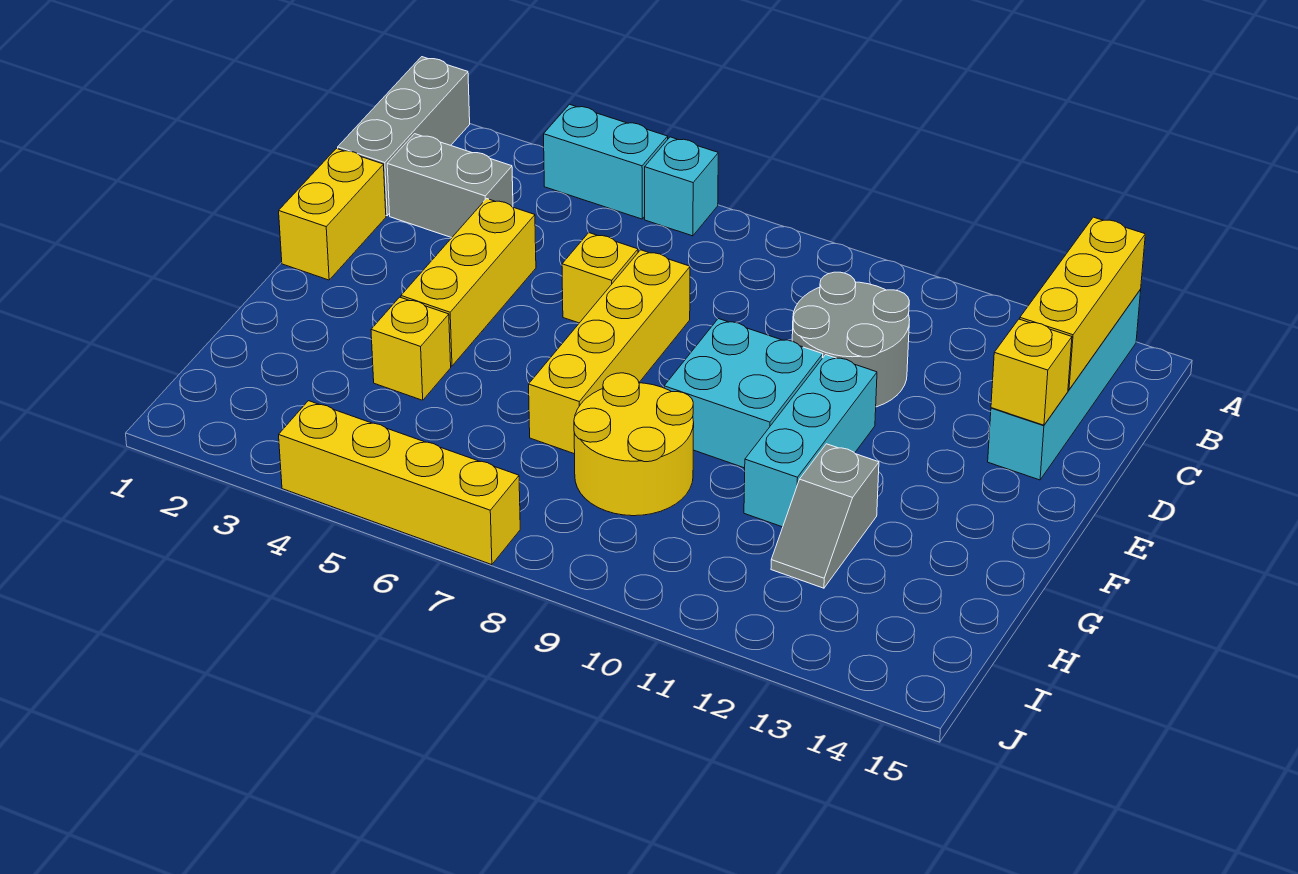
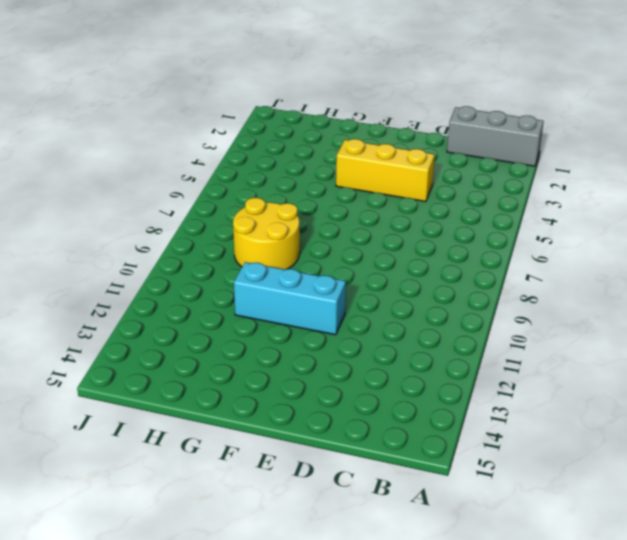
none -> cyan brick A4:A5 level 1
none -> cyan brick A6 level 1
none -> cyan brick A14:D14 level 1

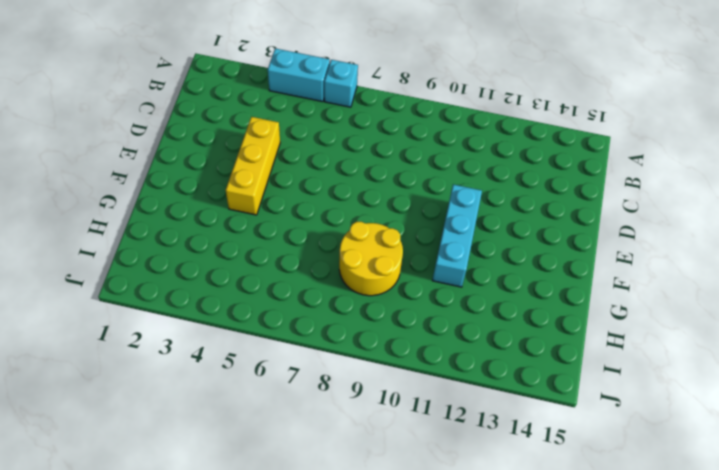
none -> grey brick A1:C1 level 1
none -> cyan brick A14:D14 level 1
none -> grey brick C2:C3 level 1

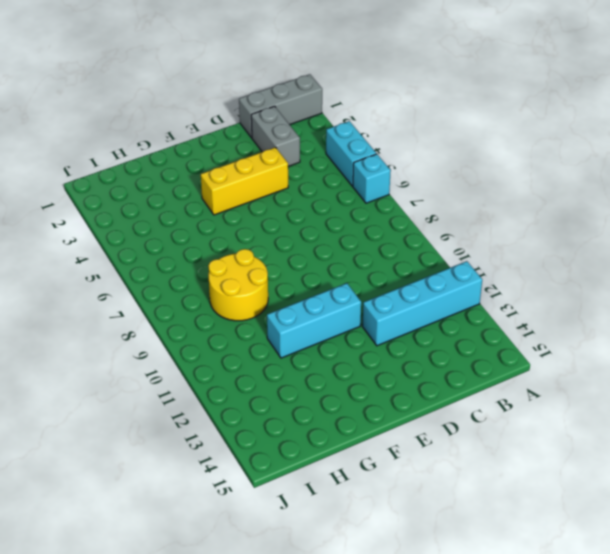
cyan brick A12:D12 level 1 -> cyan brick A14:D14 level 1
none -> grey round brick C10:D11 level 1
none -> yellow brick D1:E1 level 1
none -> yellow brick D6 level 1

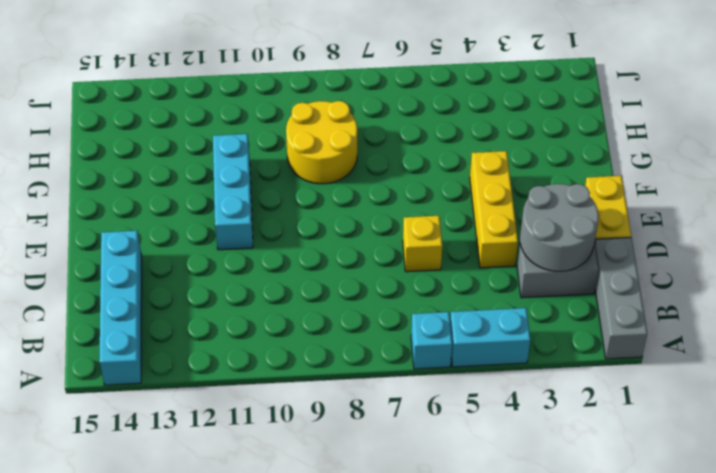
grey round brick C2:D3 level 2 -> grey round brick C10:D11 level 1
none -> yellow brick D7:G7 level 1
none -> cyan brick E9:F10 level 1
none -> yellow brick G4 level 1

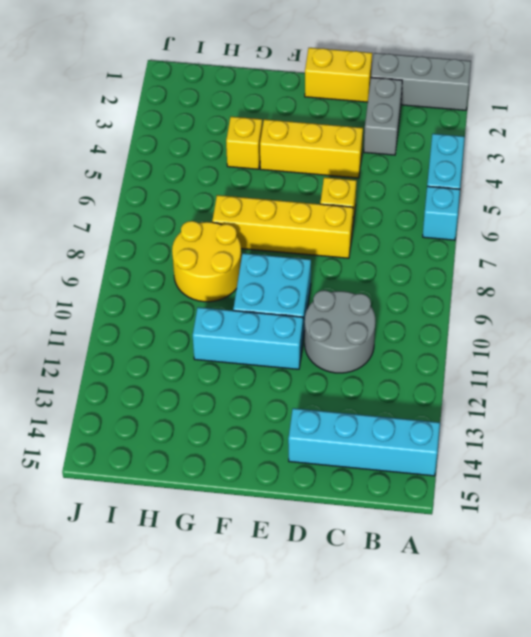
none -> grey slope G12:H12 level 1 top G
none -> yellow brick J4:J7 level 1
none -> yellow brick A14:C14 level 2

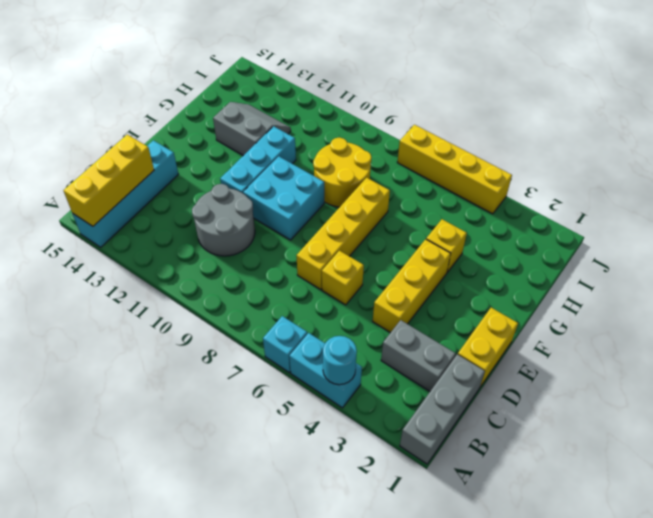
cyan round brick A4 level 2 -> none
grey slope G12:H13 level 1 top G -> grey slope G12:H12 level 1 top G
none -> yellow brick D14 level 2

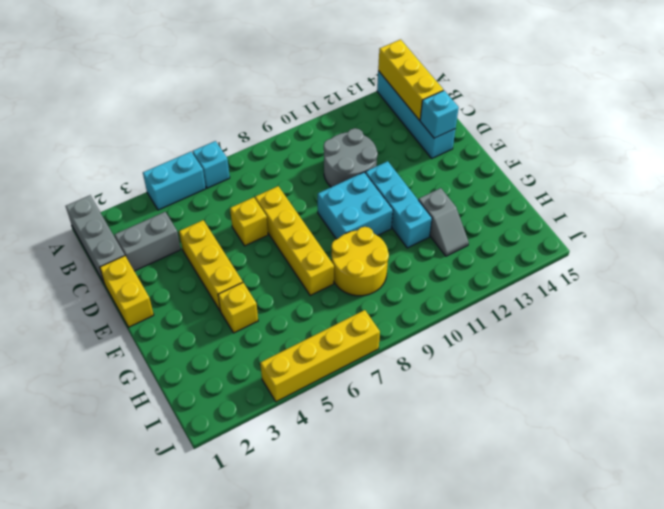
cyan brick D14 level 2 -> yellow brick D14 level 2

